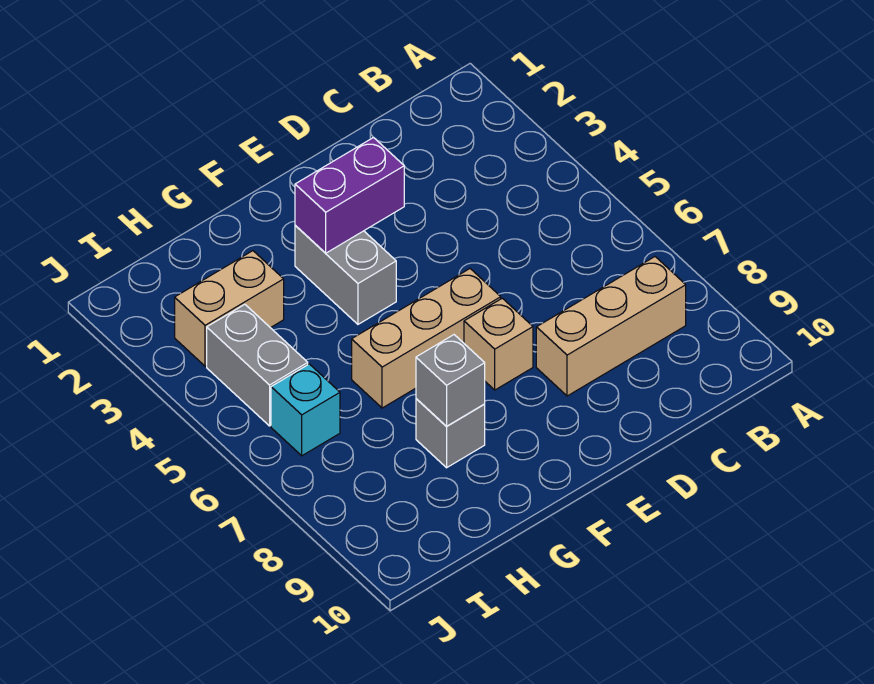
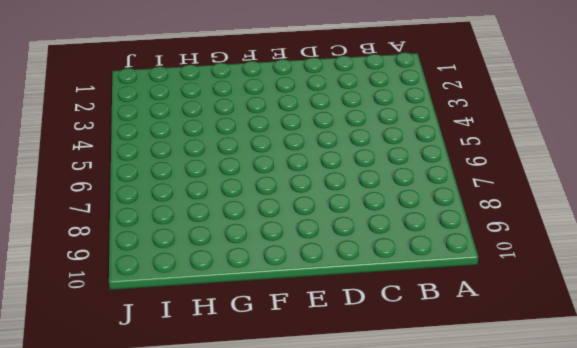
none -> tan brick B8:D8 level 1
none -> tan brick E6:G6 level 1

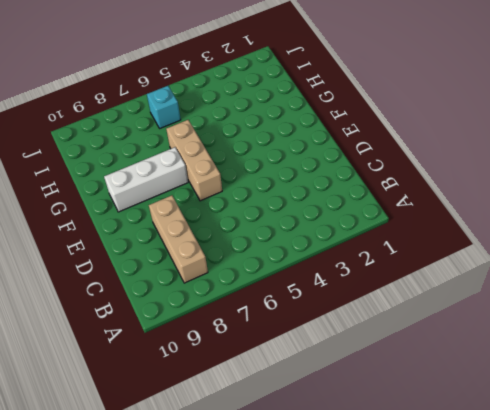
white brick F7:F9 level 1 -> none
none -> tan brick E7 level 1
none -> grey brick F3:F4 level 1

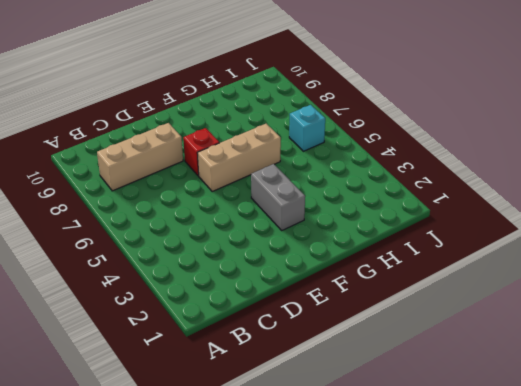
red brick E7 level 1 -> tan brick E7 level 1
none -> grey brick G8 level 1
none -> tan brick H3:I3 level 1

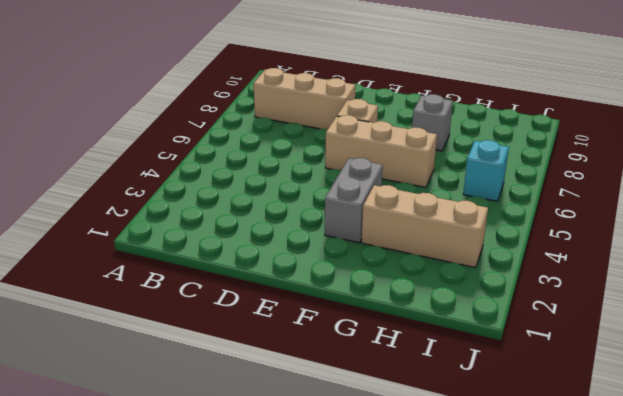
tan brick G3:I3 level 1 -> tan brick H3:I3 level 1
none -> grey brick I4:I5 level 1
none -> purple brick E3:F3 level 2

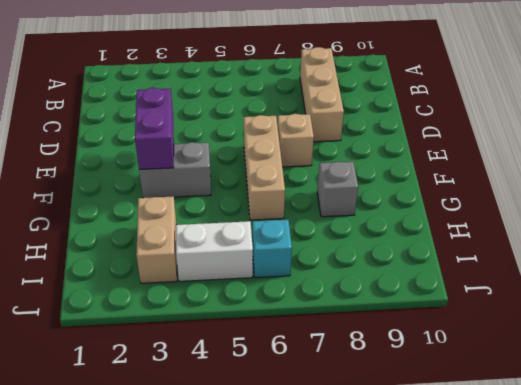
white brick I4:I5 level 1 -> grey brick I4:I5 level 1
none -> grey brick G8 level 2

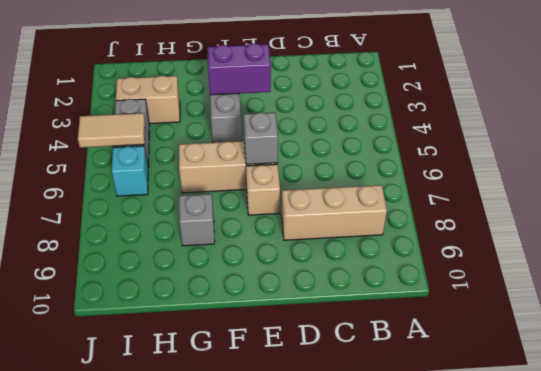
grey brick E6 level 2 -> grey brick G8 level 2
tan tile I5:J5 level 2 -> none

